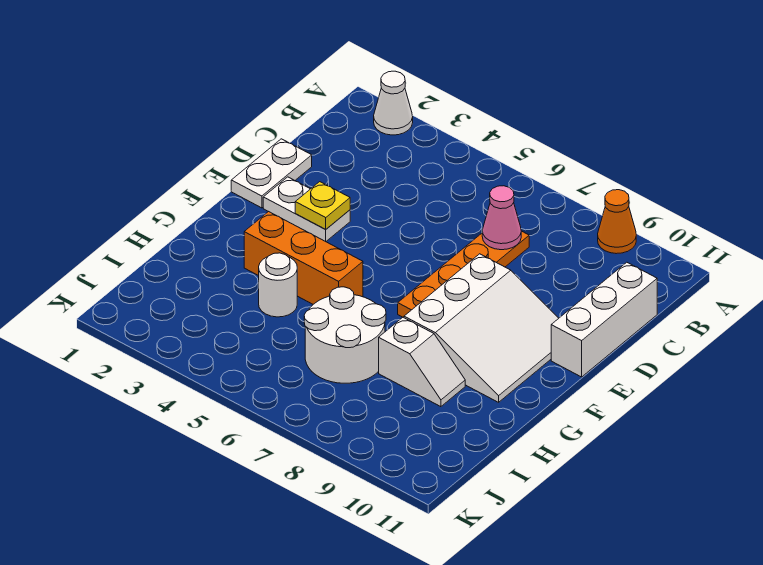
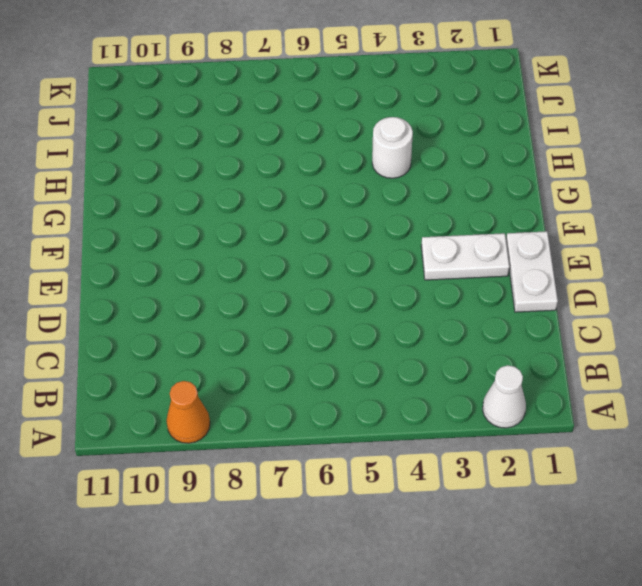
none -> orange plate C7:F7 level 1
none -> white brick C11:E11 level 1
none -> white slope E8:G10 level 1 top 8

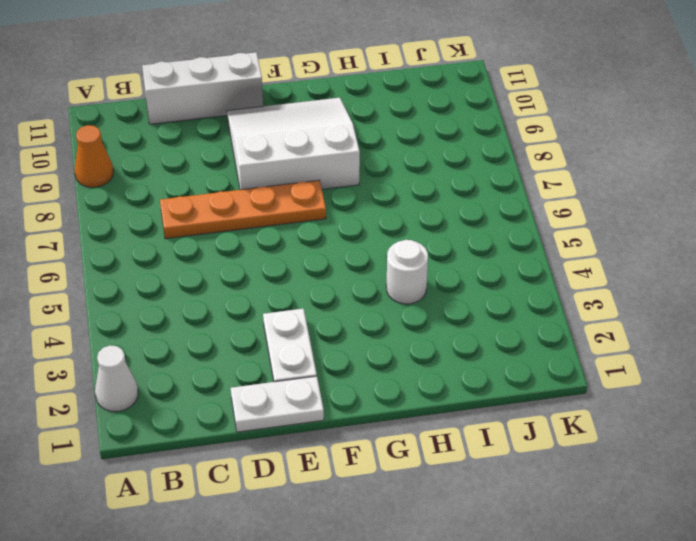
none -> orange brick G3:G5 level 1
none -> white round brick H6:I7 level 1
none -> white slope H8:H9 level 1 top 8

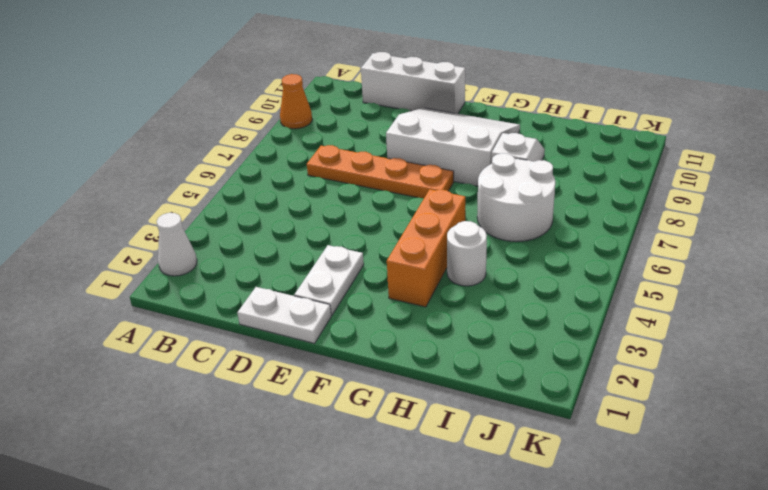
none -> pink cone C7 level 2
none -> yellow plate E3 level 2

